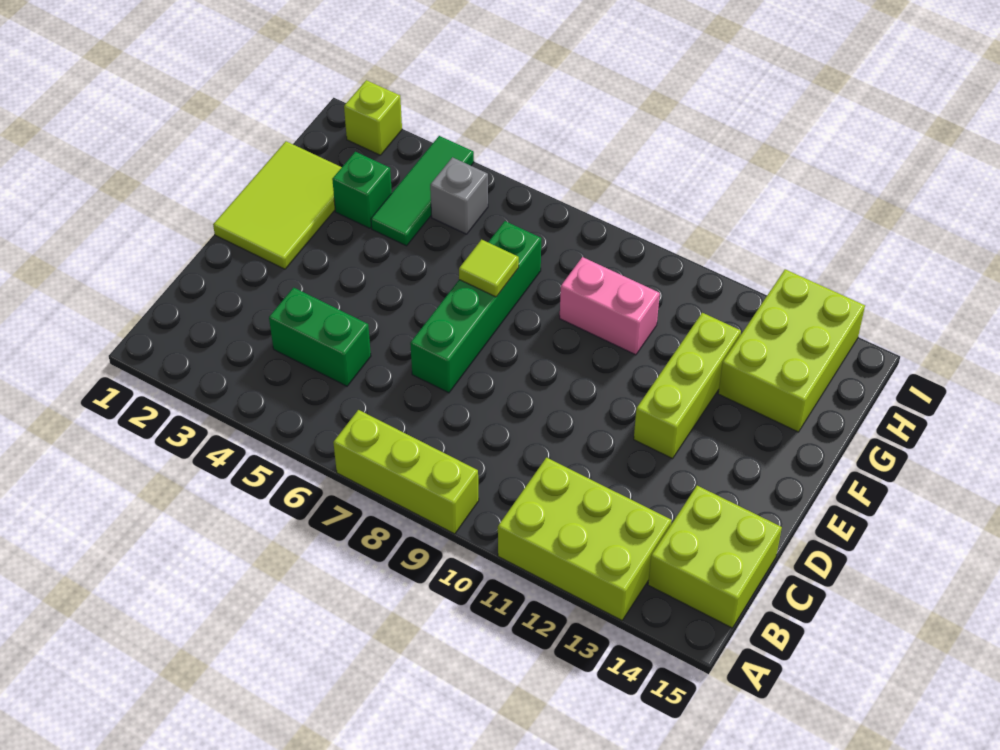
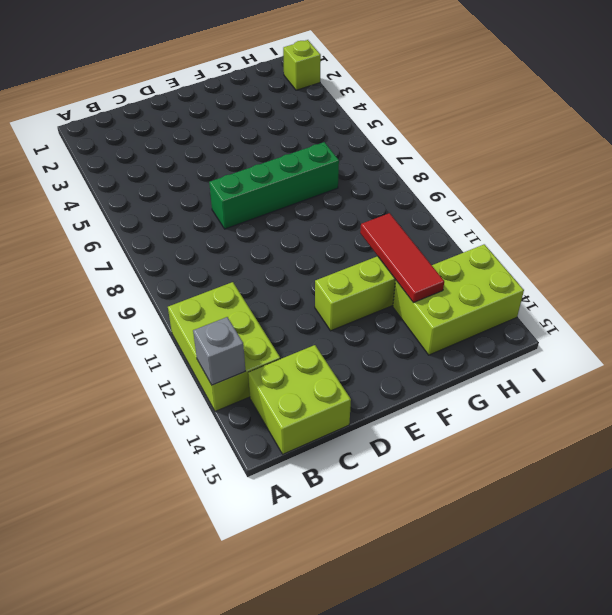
grey brick A13 level 2 -> grey brick H5 level 1
red tile G11:G13 level 2 -> none
none -> lime brick A7:A9 level 1
none -> green brick C4:C5 level 1
none -> lime tile E1:G2 level 1

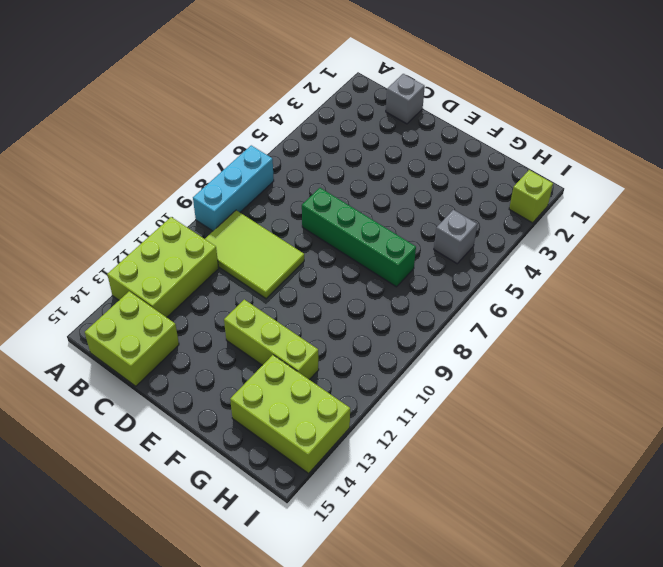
cyan brick A7:A9 level 1 -> lime brick A7:A9 level 1
lime tile B9:D10 level 1 -> lime tile E1:G2 level 1
grey brick C1 level 1 -> none
none -> green brick C4:C5 level 1
none -> green brick G3 level 1
none -> green tile G4:I4 level 1

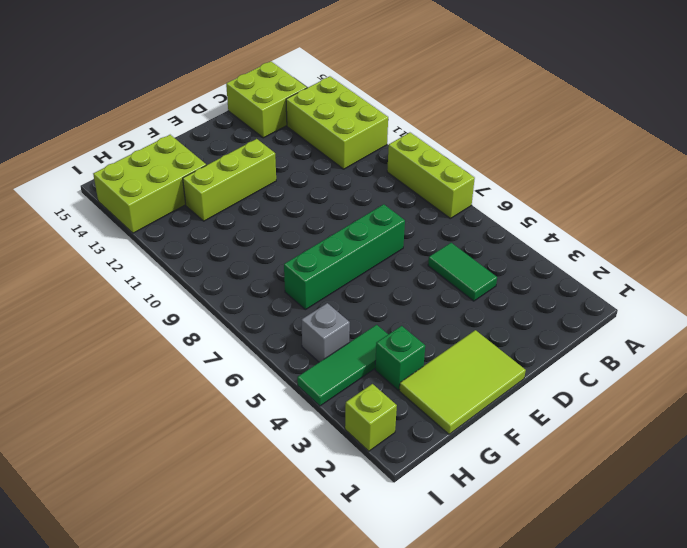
green tile C4:C5 level 1 -> green brick C4:C5 level 1
none -> pink brick G9:G10 level 1
none -> lime tile F7 level 2

